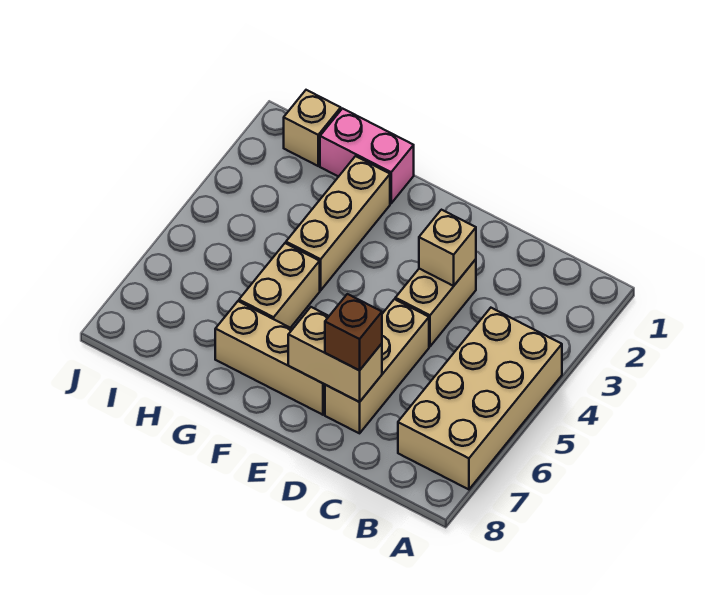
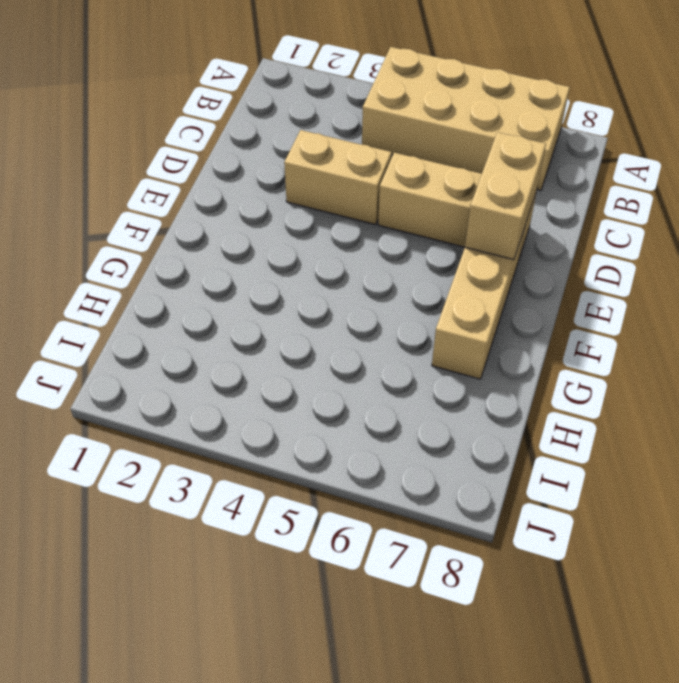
none -> pink brick G1:H1 level 1
none -> tan brick G2:G4 level 1

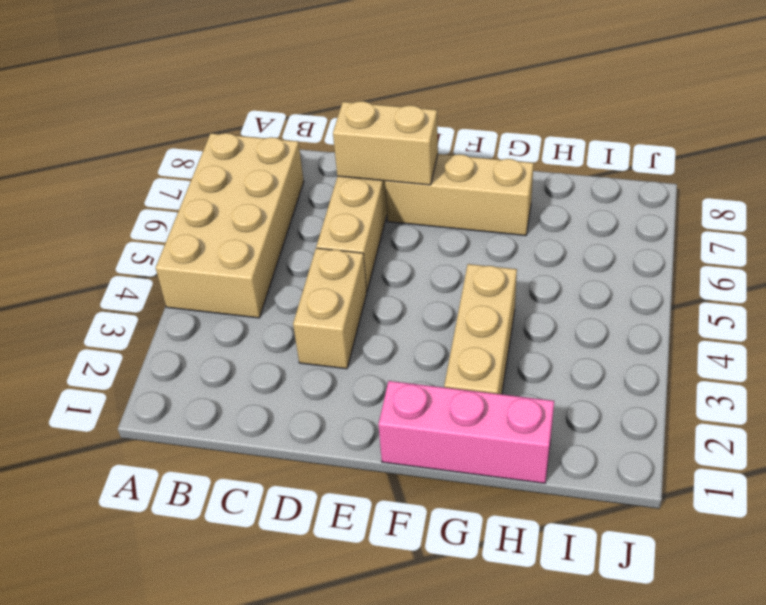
pink brick F1:H1 level 1 -> pink brick G1:H1 level 1
none -> tan brick G5:G6 level 1
none -> tan brick I1 level 1

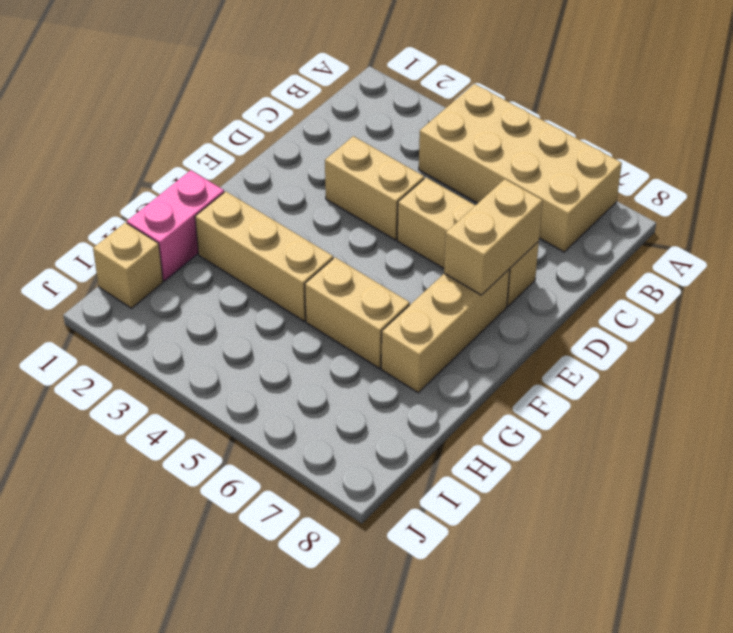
none -> tan brick D3 level 2
none -> brown brick D7 level 3

